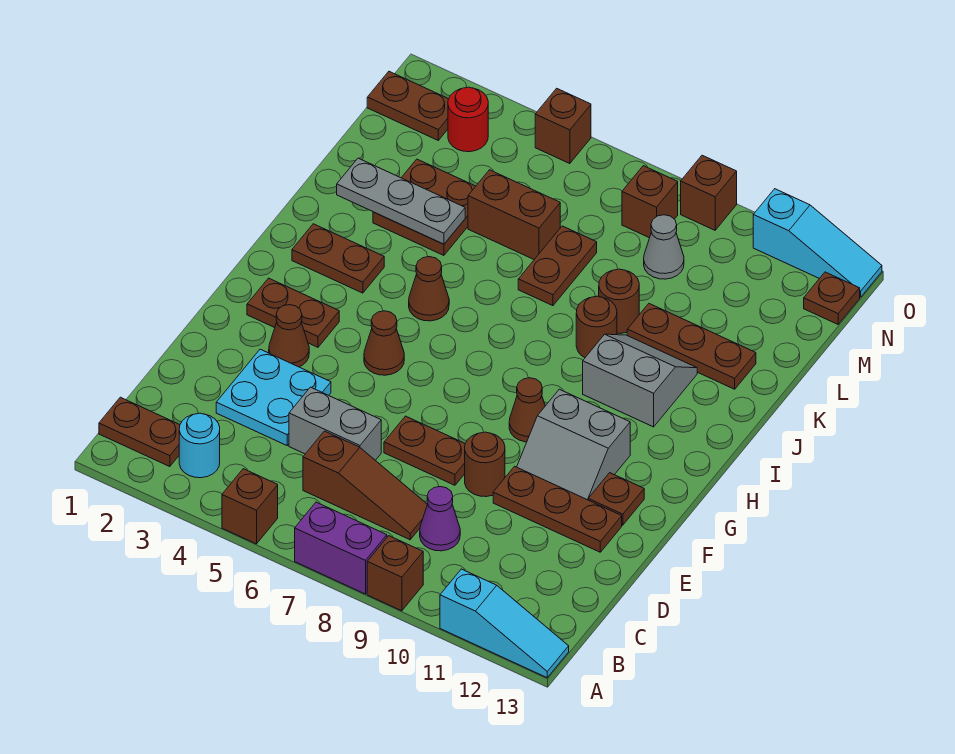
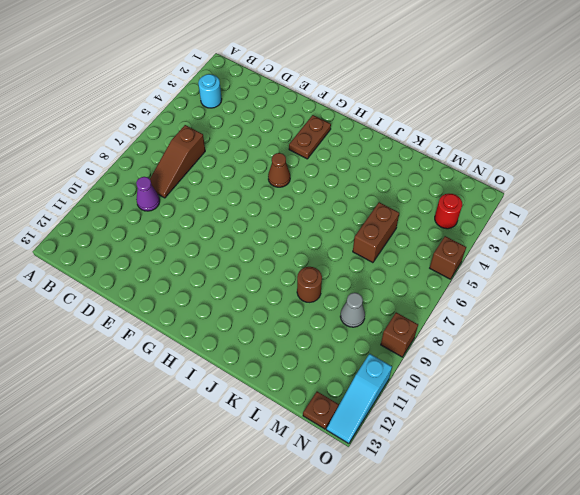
none -> brown brick A5 level 1
none -> purple brick A7:A8 level 1
none -> brown brick A9 level 1
none -> cyan slope A11:A13 level 1 top 11

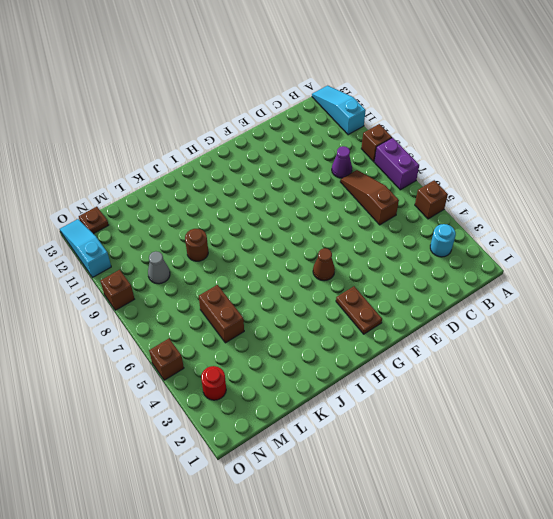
none -> brown plate B1:B2 level 1
none -> cyan plate D3:E4 level 1
none -> grey brick D5:D6 level 1
none -> brown plate E7:E8 level 1

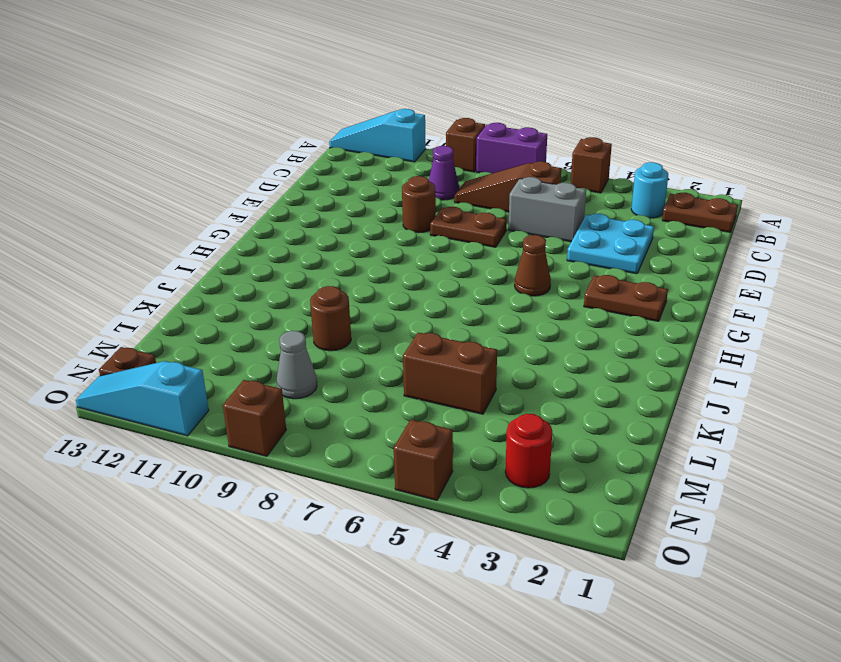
none -> brown plate E10:E12 level 1
none -> brown cone F3 level 1
none -> grey slope F10:G11 level 1 top G
none -> brown plate F12 level 1

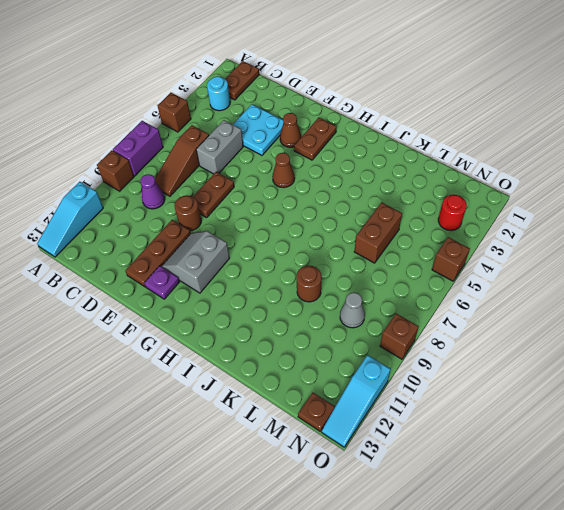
purple plate F12 level 1 -> brown plate F12 level 1
none -> brown cone G9 level 1
none -> brown plate I2:I3 level 1
none -> brown cone I5 level 1
none -> grey slope I10:J11 level 1 top I

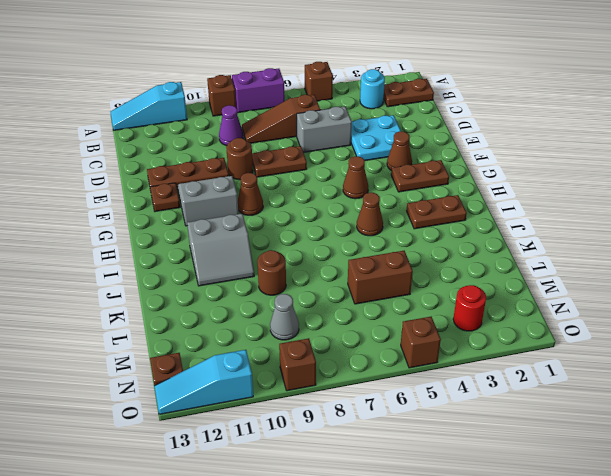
none -> brown round brick J9 level 1
none -> brown plate K3:L4 level 1
none -> brown plate K7:L7 level 1
none -> brown plate K10:K12 level 1

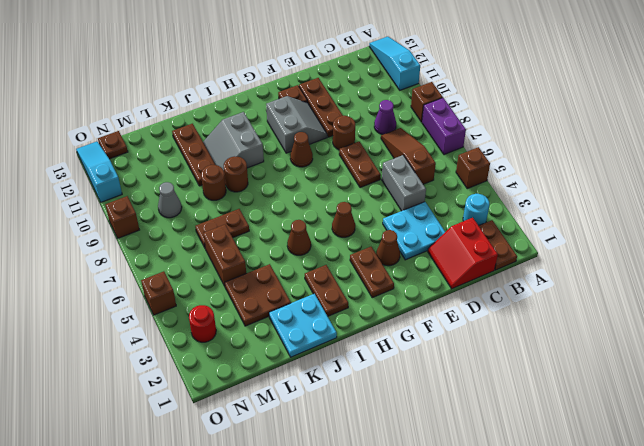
red slope C1:D2 level 1 top C -> none
cyan plate J1:K2 level 1 -> none
none -> brown plate N1:N2 level 1
none -> brown brick N8 level 1
none -> grey plate K2:K4 level 2

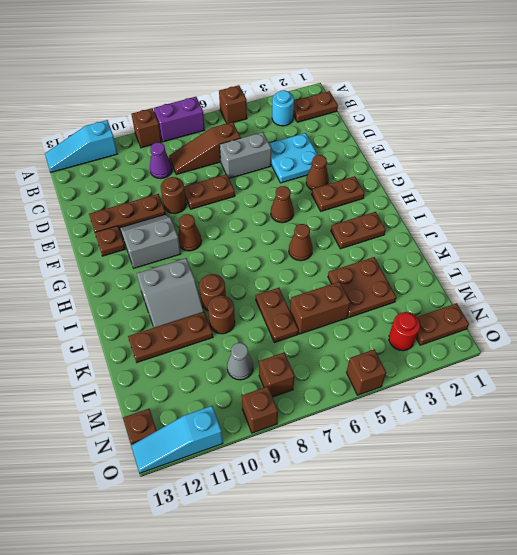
none -> grey plate K2:K4 level 2

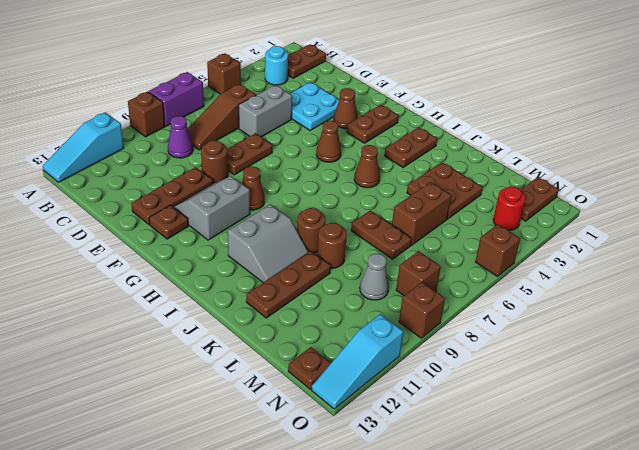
none -> grey plate K2:K4 level 2

